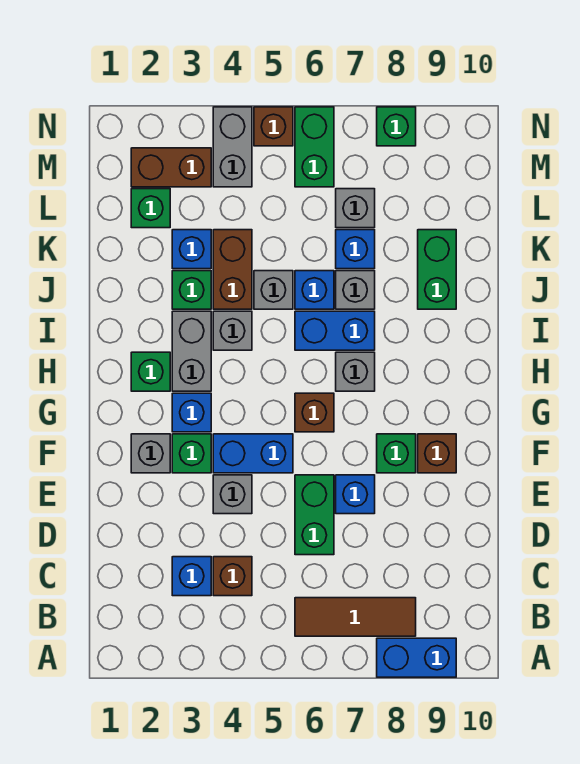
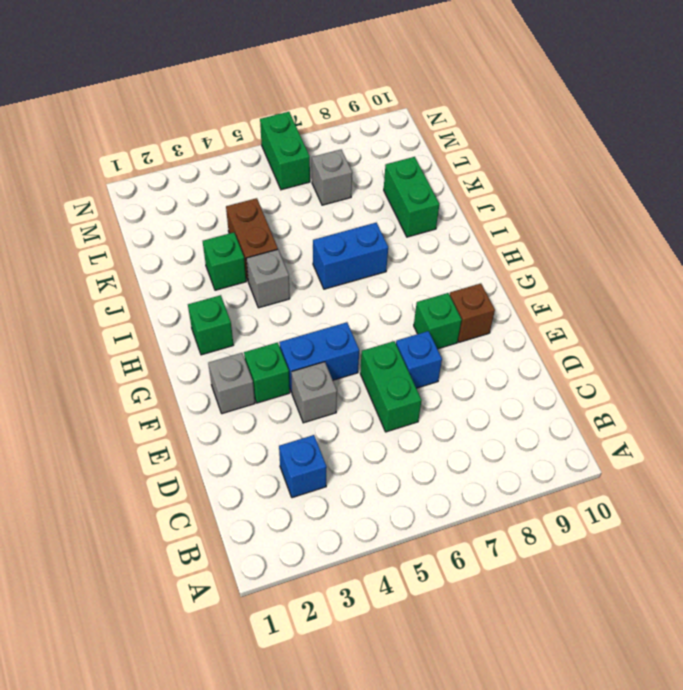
none -> blue brick A8:A9 level 1
none -> brown tile B6:B8 level 1
none -> brown brick C4 level 1
none -> blue brick G3 level 1

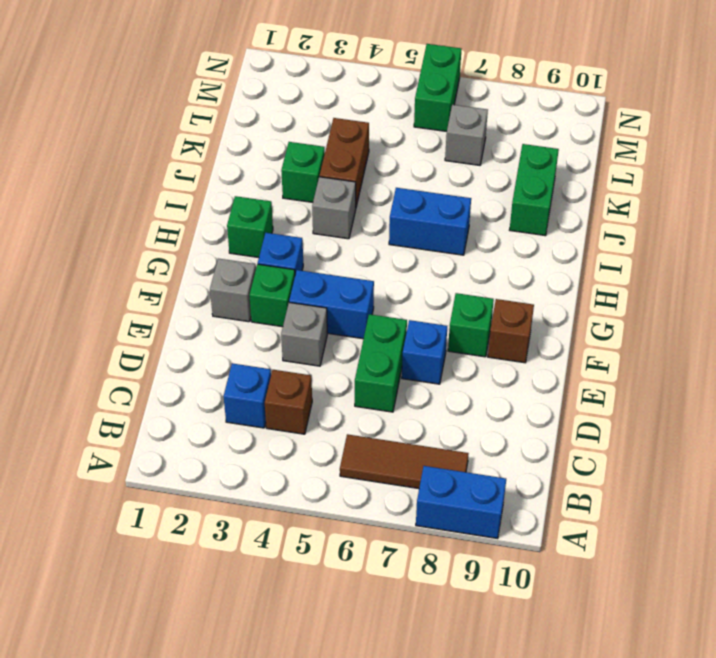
none -> brown brick G6 level 1
none -> grey brick H3:I3 level 1
none -> grey brick H7 level 1
none -> grey brick J5 level 1

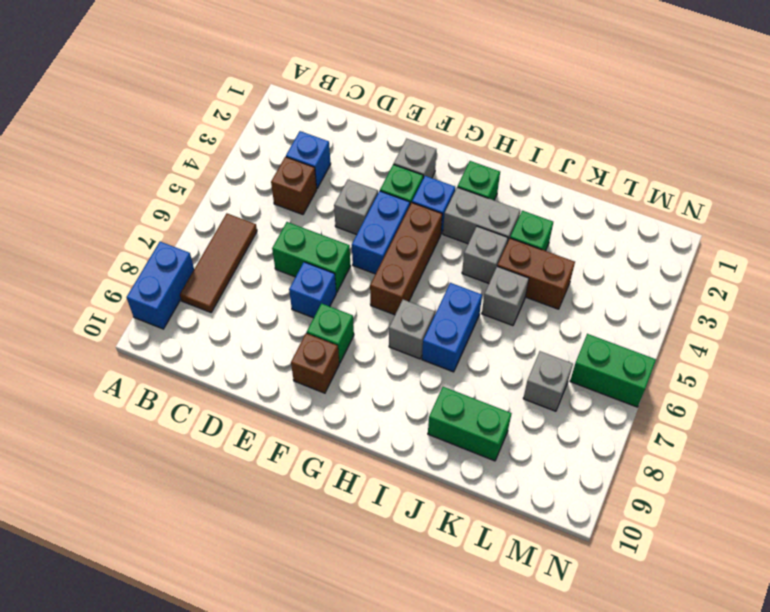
brown brick G4:G6 level 1 -> brown brick G6 level 1
none -> blue brick J6 level 1
none -> grey brick J7 level 1
none -> blue brick K3 level 1
none -> blue brick K7 level 1

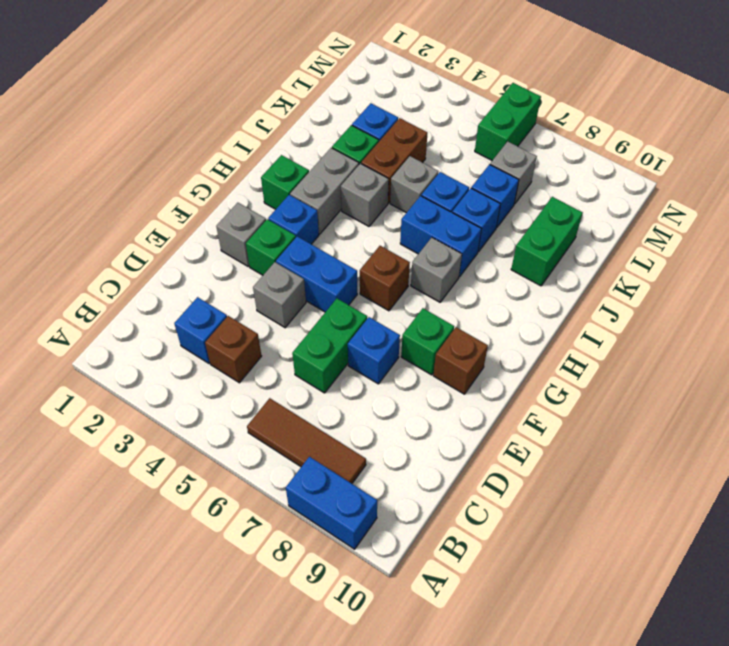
blue brick J7 level 1 -> grey brick J7 level 1
none -> green brick L2 level 1
none -> brown brick M2:M3 level 1
none -> grey brick M4:N4 level 1
none -> brown brick N5 level 1

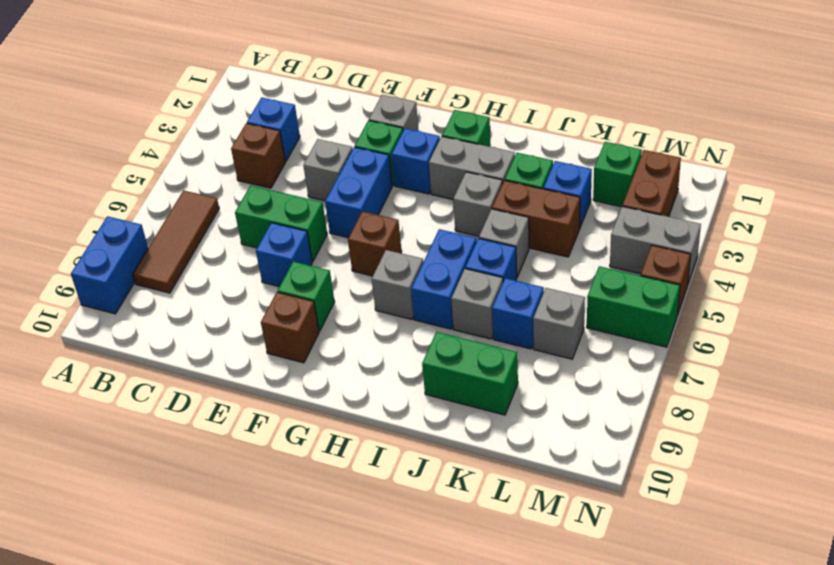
none -> green brick N8 level 1

